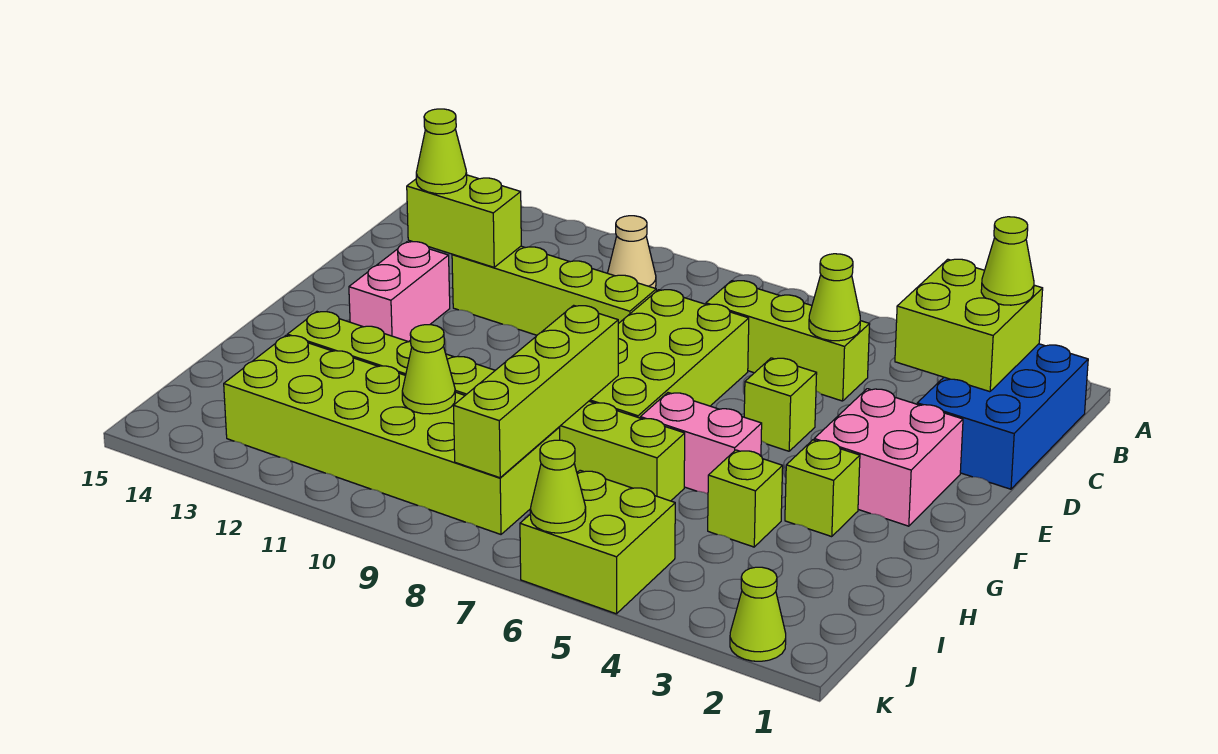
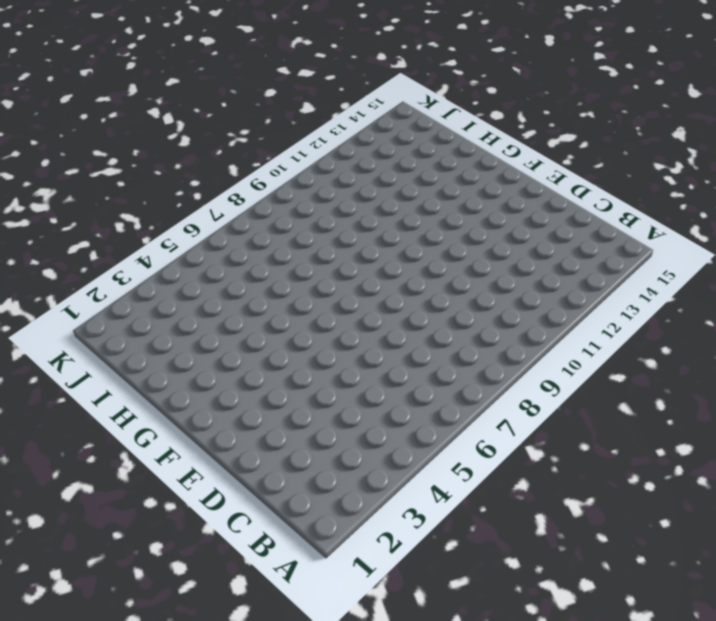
none -> blue brick B1:D2 level 1
none -> tan cone B10 level 1
none -> lime brick C5:C7 level 1

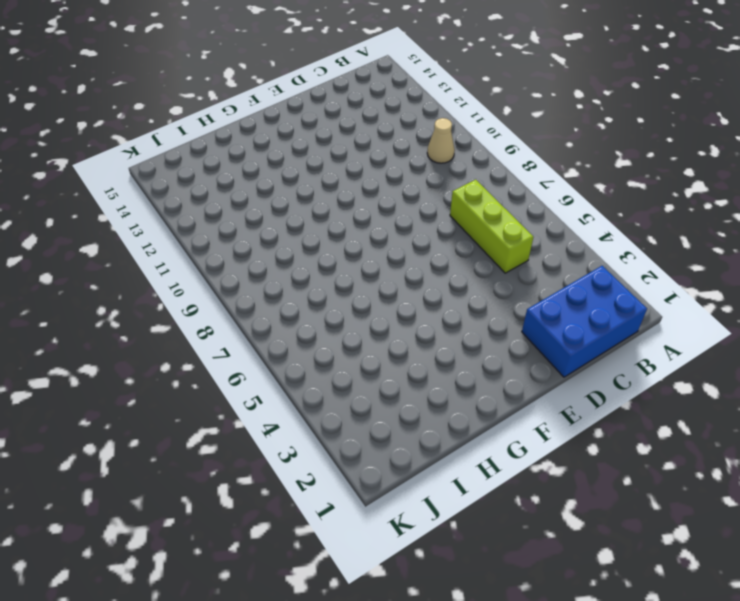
none -> lime brick D7:G8 level 1
none -> lime brick D9:D12 level 1
none -> pink brick E2:F3 level 1

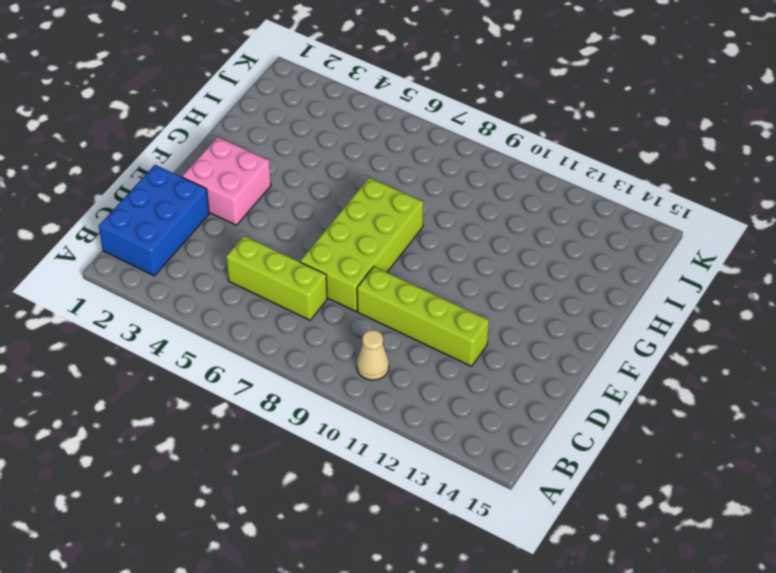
none -> lime brick E5 level 1
none -> pink brick E13:F13 level 1
none -> lime brick G3 level 1

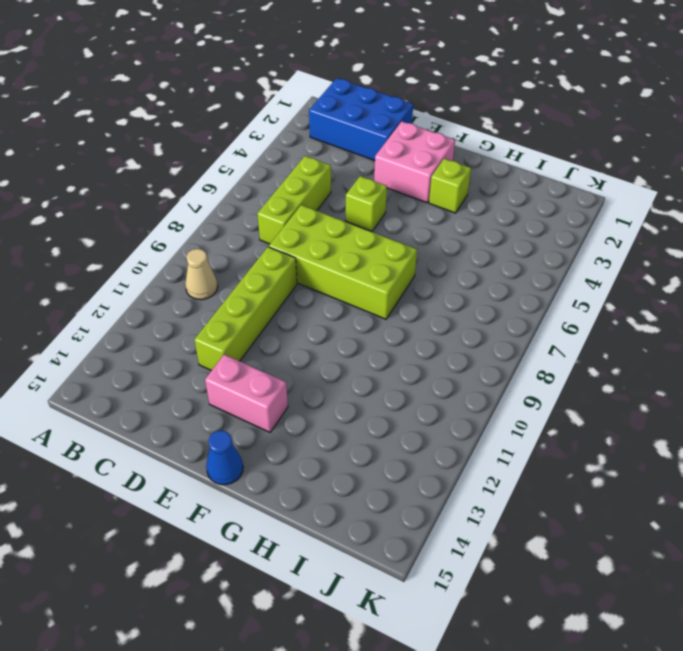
blue cone F15 level 1 -> none
none -> pink brick G5:G6 level 1
none -> lime brick H4 level 1
none -> lime brick H6:H13 level 1

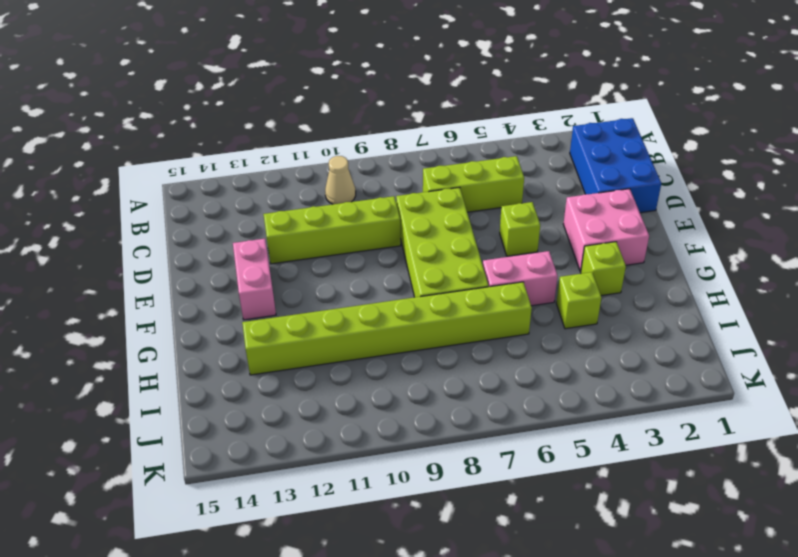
none -> lime brick I8:J13 level 1
none -> lime brick J5:K6 level 1
none -> lime cone K2 level 1

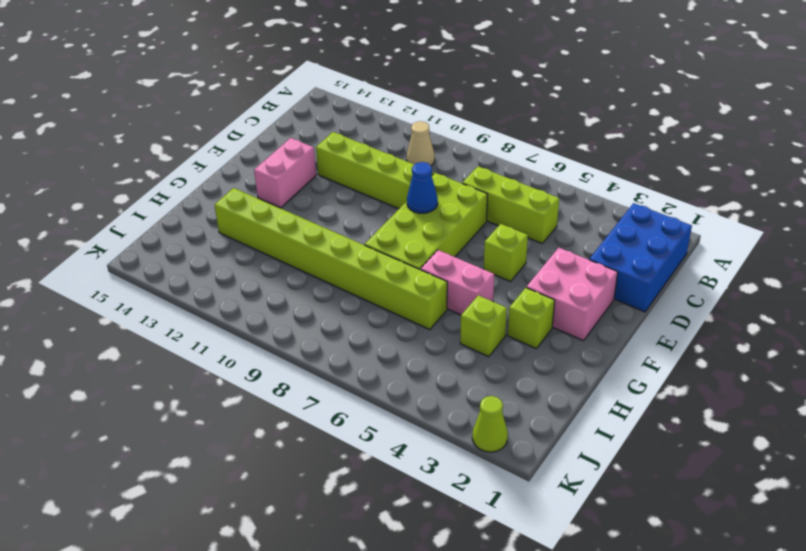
blue cone E8 level 2 -> none
none -> lime brick I8:J13 level 1
none -> lime brick J5:K6 level 1
none -> lime brick B2:C3 level 2

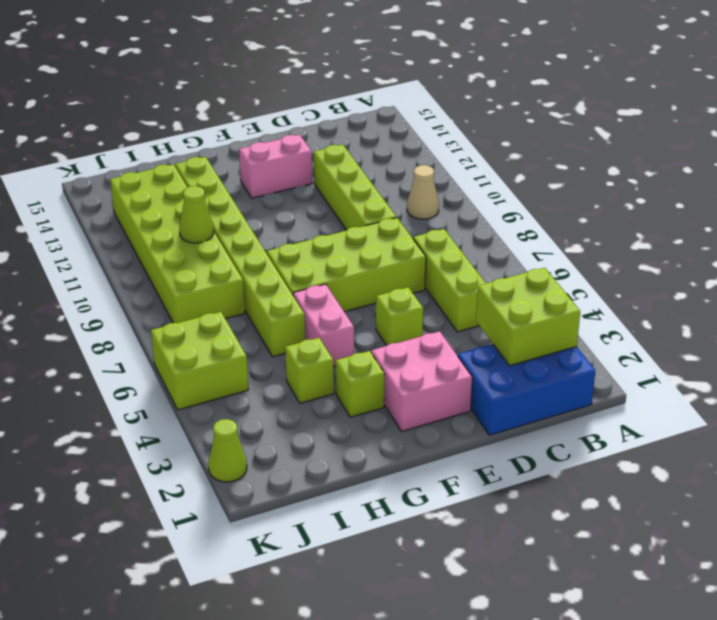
none -> lime cone C5 level 2
none -> lime brick D12:D13 level 2
none -> lime brick G8:J8 level 2

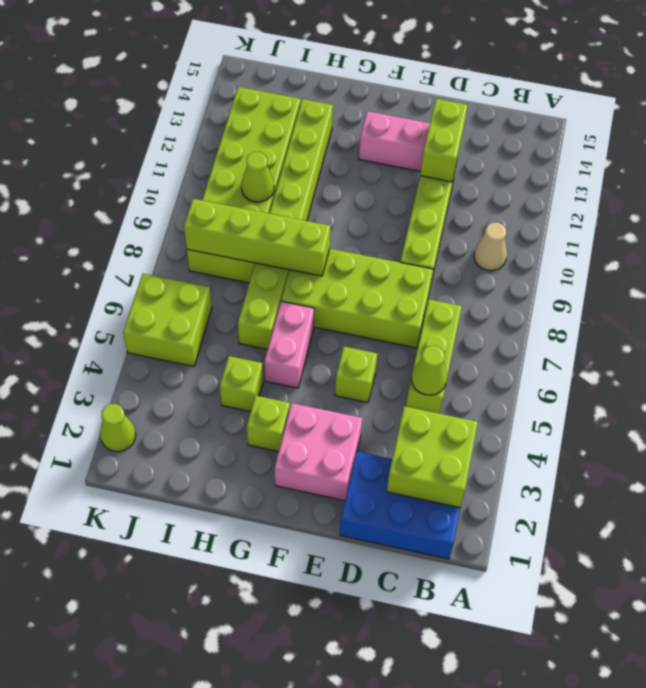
none -> lime cone K6 level 2
none -> lime cone B2 level 3
none -> lime cone D13 level 3

